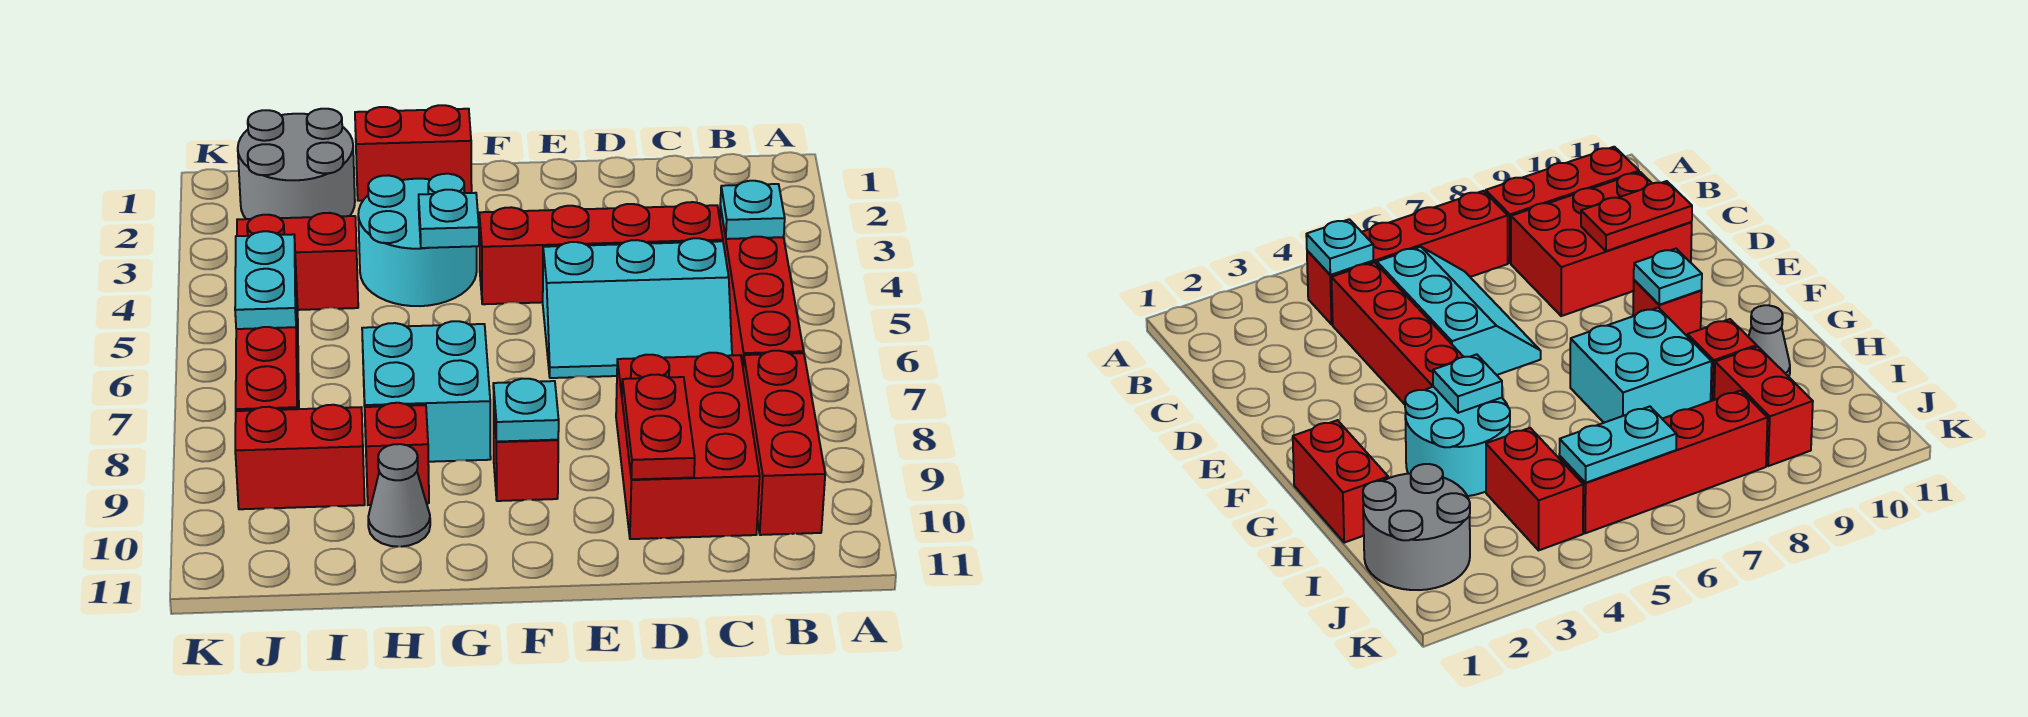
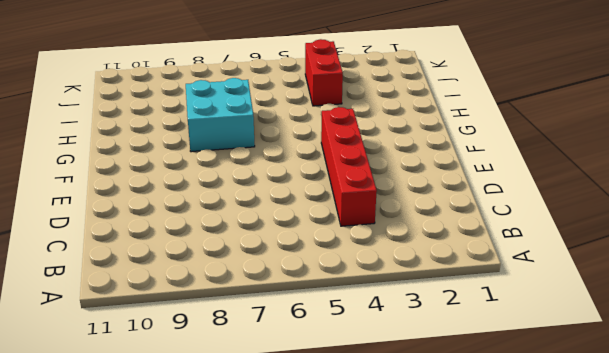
none -> red brick B4:B7 level 1
none -> red brick B8:B10 level 1
none -> cyan slope C5:E6 level 1 top 5

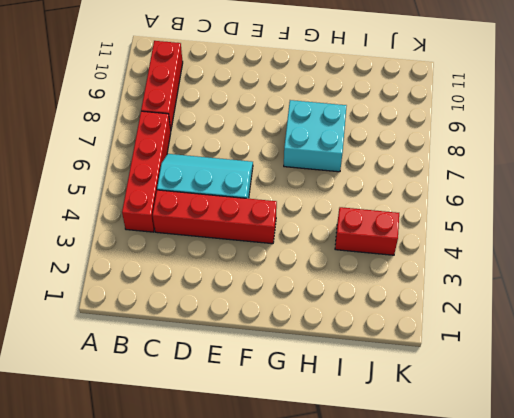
none -> red brick C8:D10 level 1
none -> red brick F9 level 1
none -> red brick G1:H1 level 1

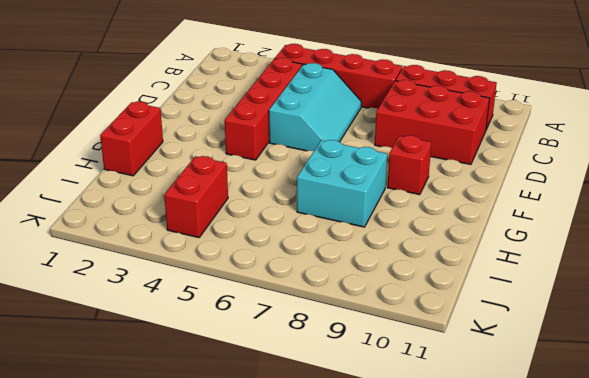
none -> cyan round brick G3:H4 level 1
none -> red brick H9 level 1
none -> grey cone H10 level 1

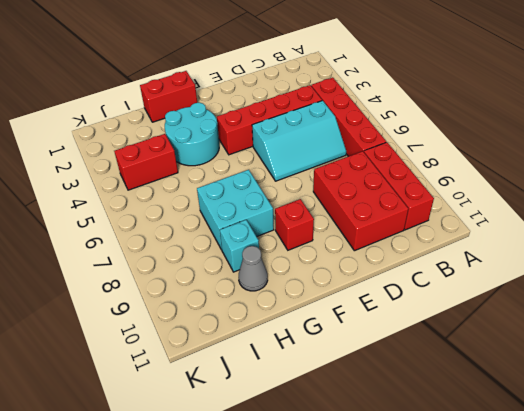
cyan brick H9 level 1 -> red brick H9 level 1
none -> grey round brick I1:J2 level 1
none -> red brick I9:J9 level 1
none -> red brick J5:J8 level 1

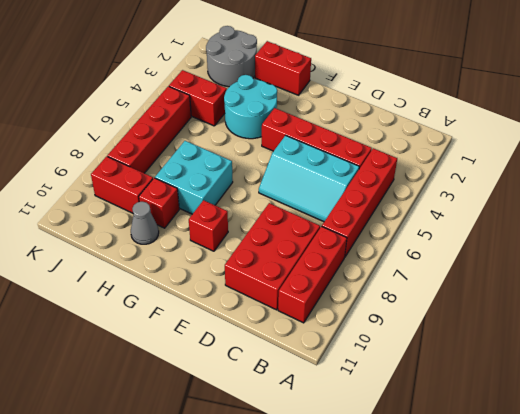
none -> cyan plate B4 level 2
none -> red plate D9:D10 level 2
none -> cyan plate F9 level 2

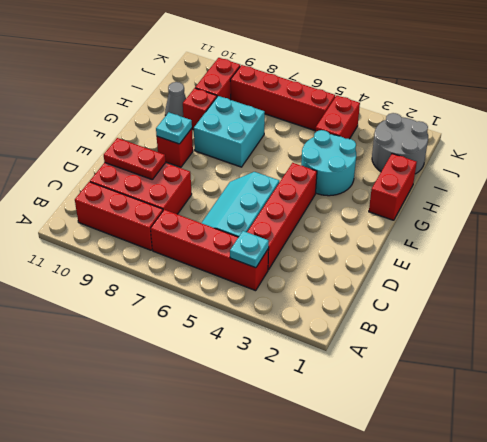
none -> cyan plate G4 level 2
none -> cyan plate J5:J6 level 2

